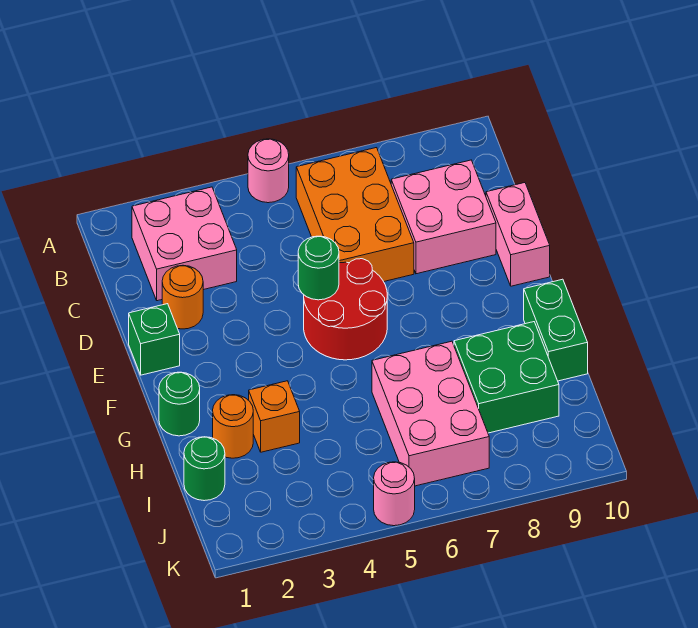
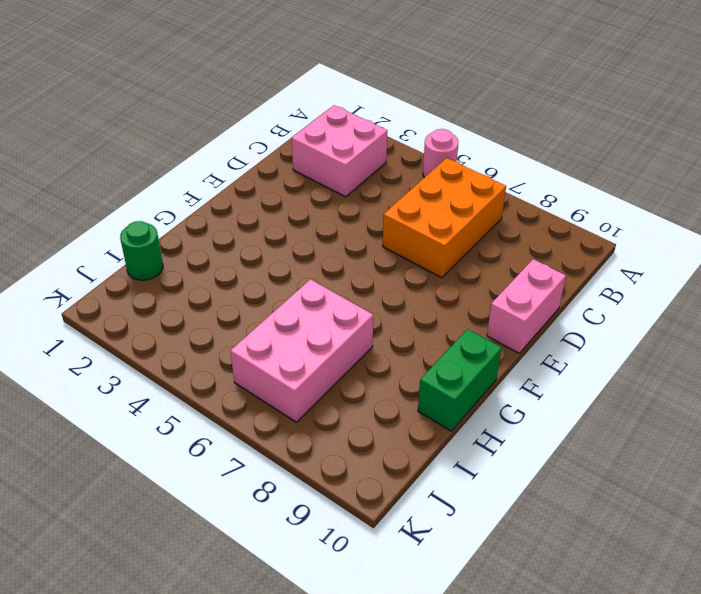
none -> pink brick C8:D9 level 1
none -> orange round brick D2 level 1
none -> green brick E1 level 1

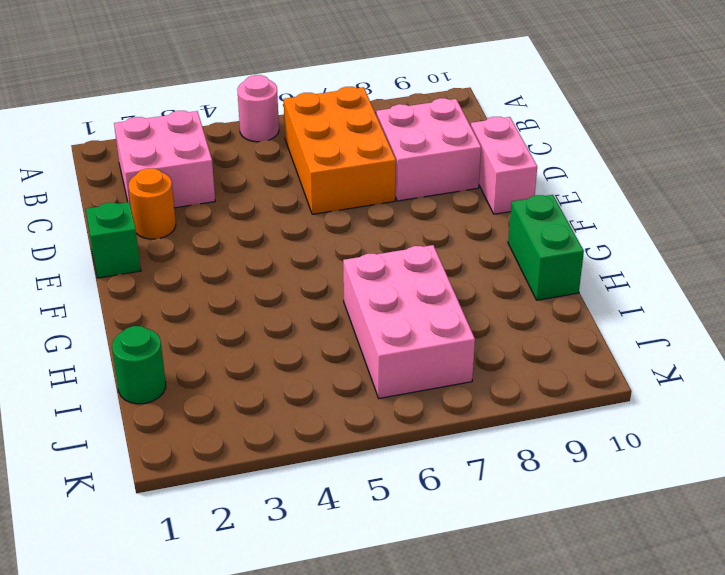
none -> red round brick E5:F6 level 1
none -> green round brick G1 level 1
none -> orange round brick H2 level 1

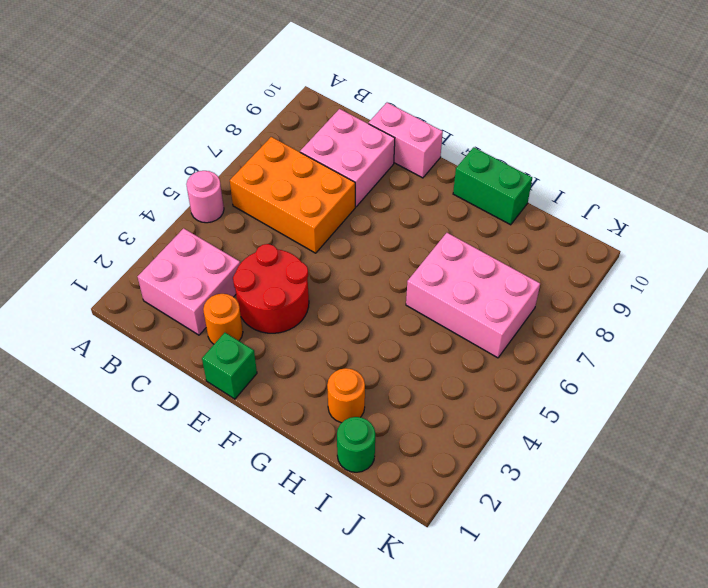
red round brick D3:E4 level 1 -> red round brick E5:F6 level 1
none -> green round brick G1 level 1
none -> orange brick H3 level 1
none -> green brick H8:I9 level 1

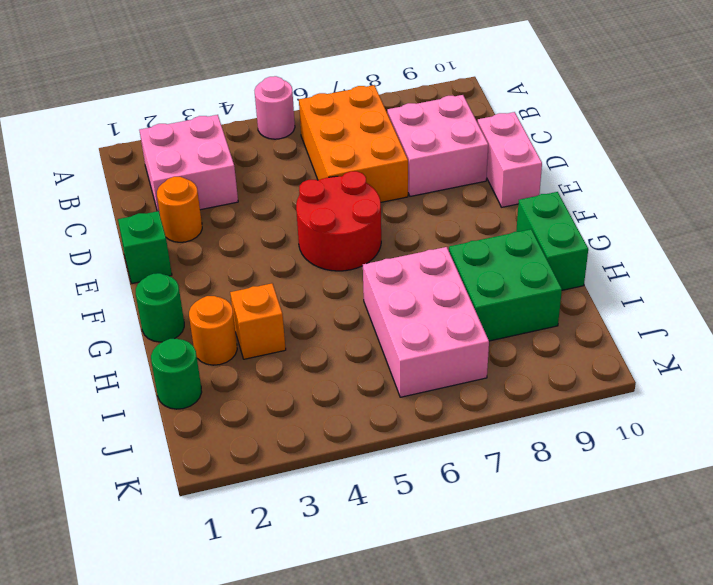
none -> pink round brick K5 level 1
none -> green round brick E5 level 2

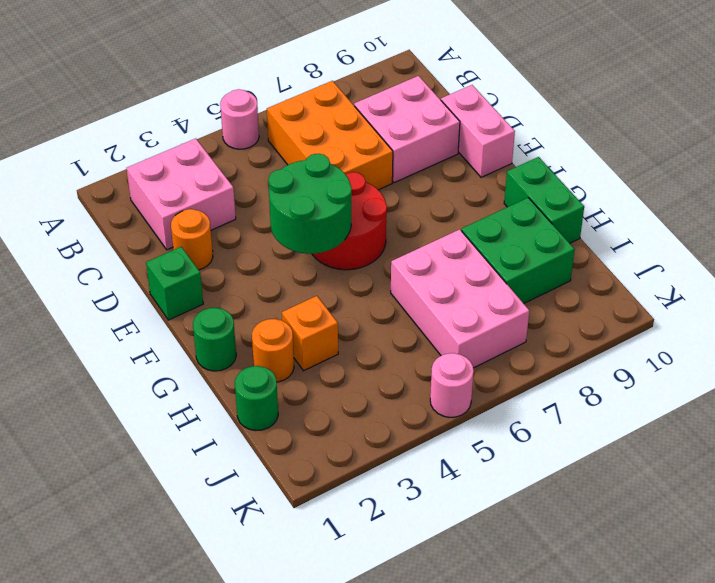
green round brick E4:F5 level 2 -> green round brick E5 level 2

